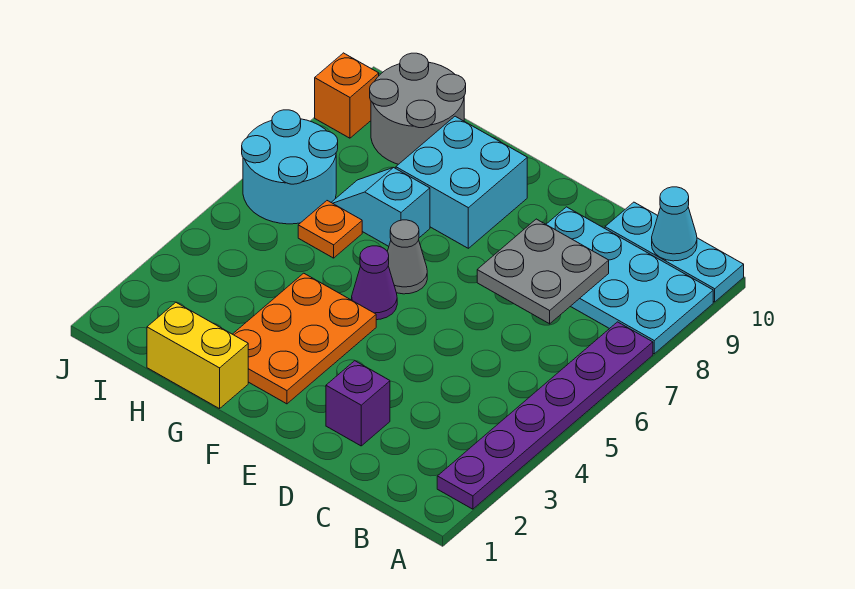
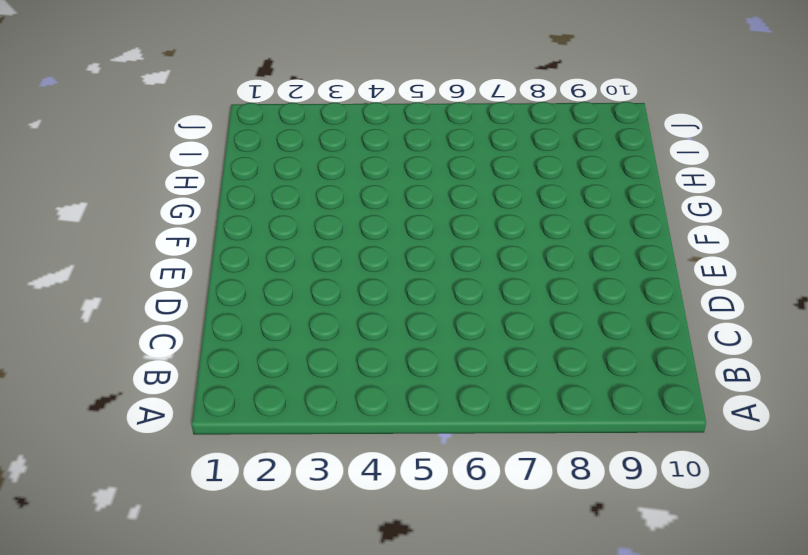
none -> purple plate A2:A7 level 1
none -> cyan plate A8:D9 level 1
none -> cyan plate A10:C10 level 1

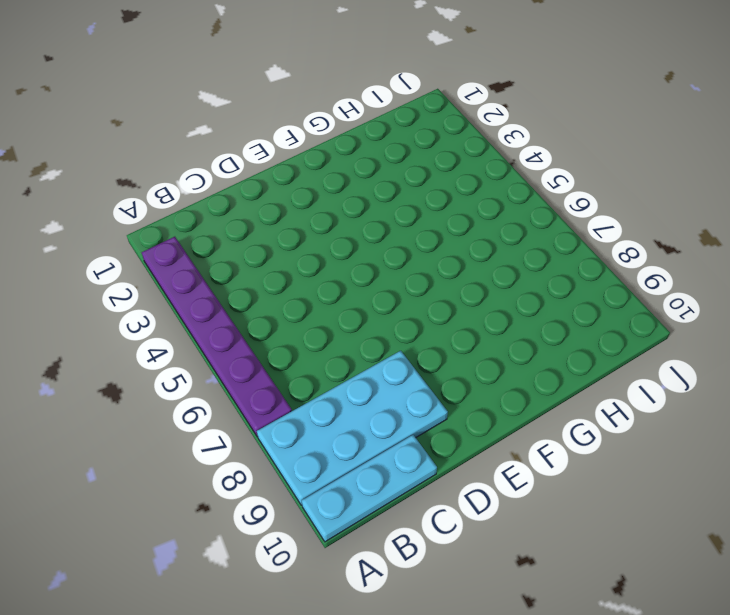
none -> purple brick D2 level 1
none -> orange plate F2:G4 level 1
none -> purple cone F5 level 1

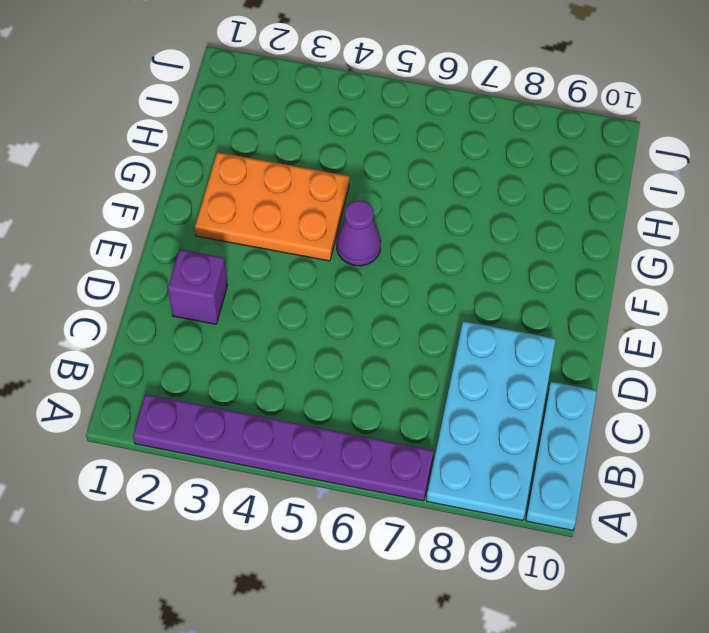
none -> grey cone F6 level 1
none -> cyan brick F8:G9 level 1
none -> yellow brick G1:H1 level 1

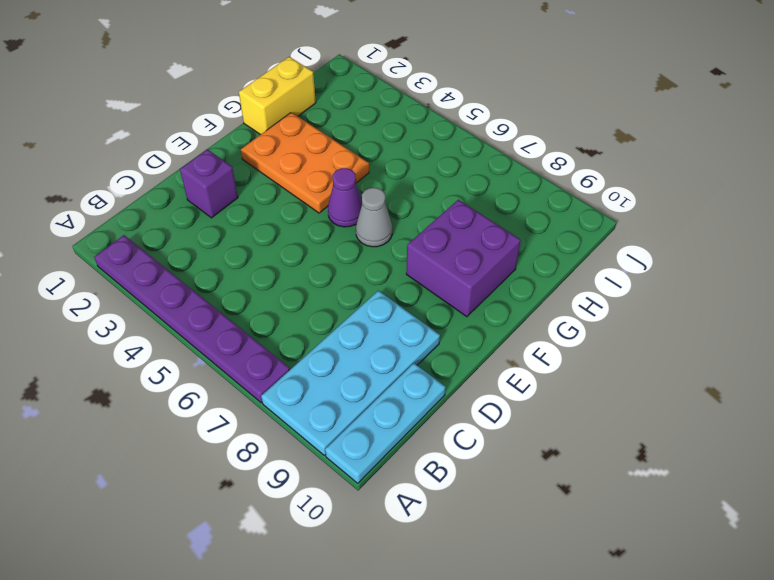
purple brick F8:G9 level 1 -> cyan brick F8:G9 level 1
none -> cyan slope G7:H7 level 1 top G
none -> orange plate H6 level 1
none -> grey round brick H9:I10 level 1

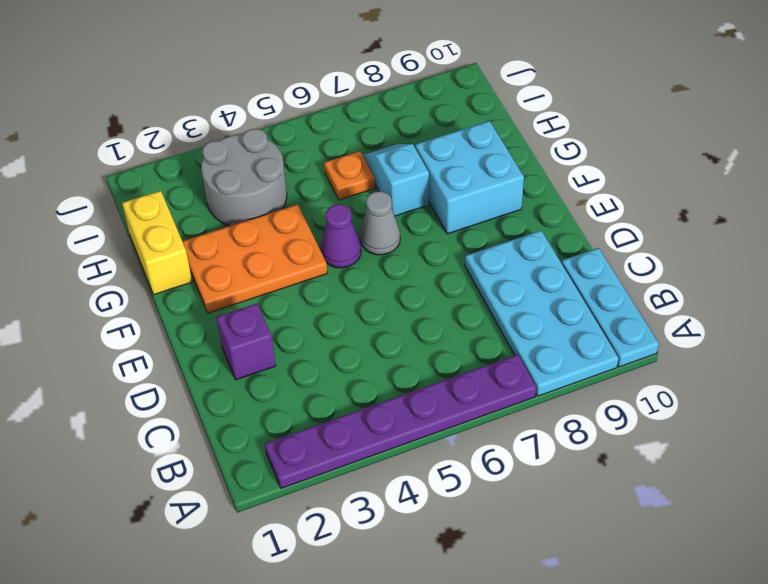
grey round brick H3:I4 level 1 -> grey round brick H9:I10 level 1
none -> cyan round brick I6:J7 level 1
none -> orange brick J9 level 1
none -> cyan cone B10 level 2

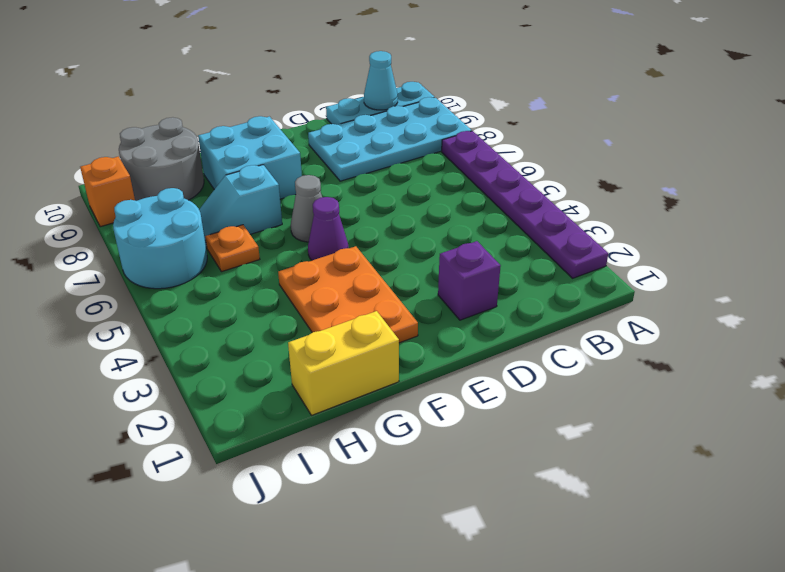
none -> grey plate C7:D8 level 2

